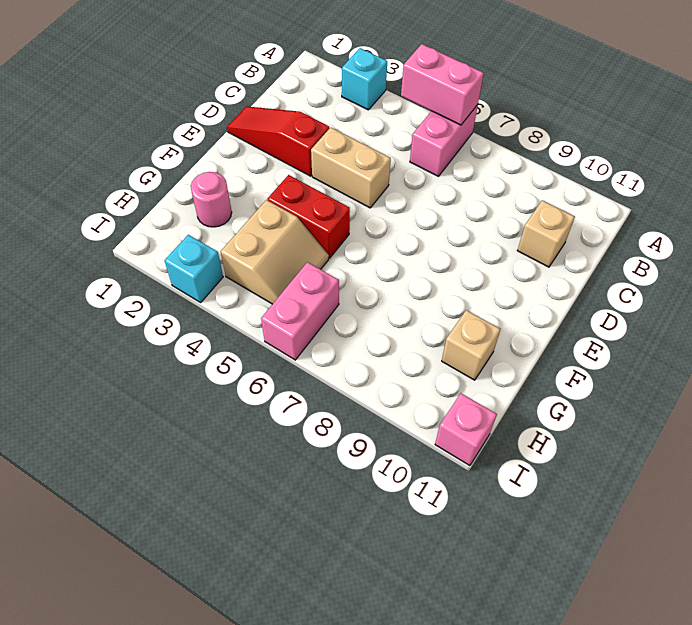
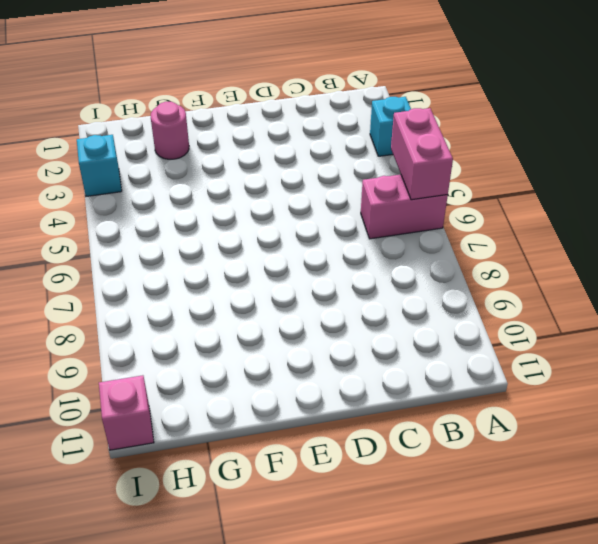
none -> tan brick C10 level 1
none -> red slope D1:D3 level 1 top 3
none -> tan brick D4:D5 level 1

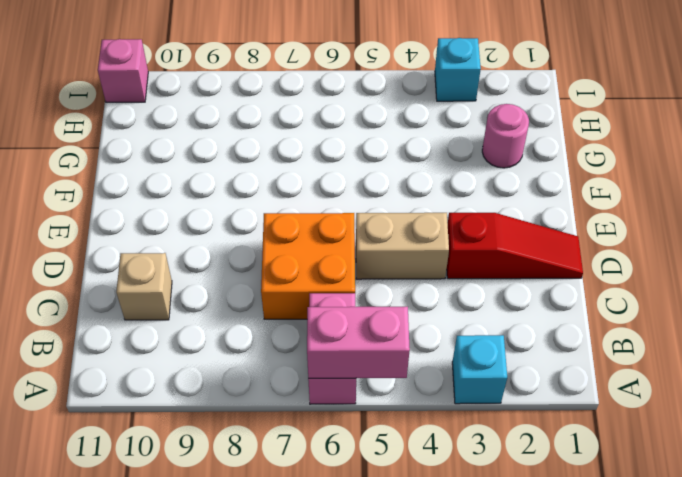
orange brick C6:D7 level 1 -> none
none -> red brick F4:F5 level 1
none -> tan slope G4:H5 level 1 top 4
none -> tan brick G10 level 1

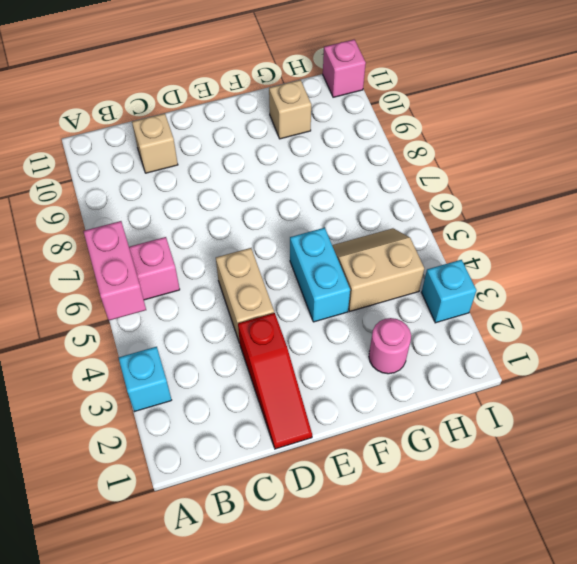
cyan brick F4:F5 level 1 -> red brick F4:F5 level 1
none -> pink brick H6:I6 level 1

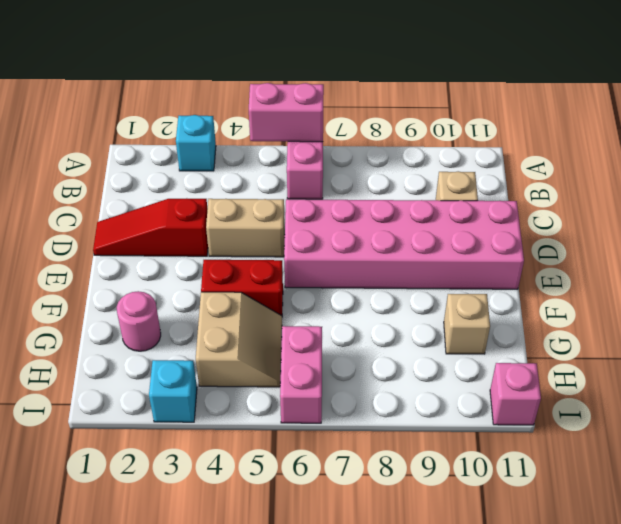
pink brick D6:E11 level 1 -> none

